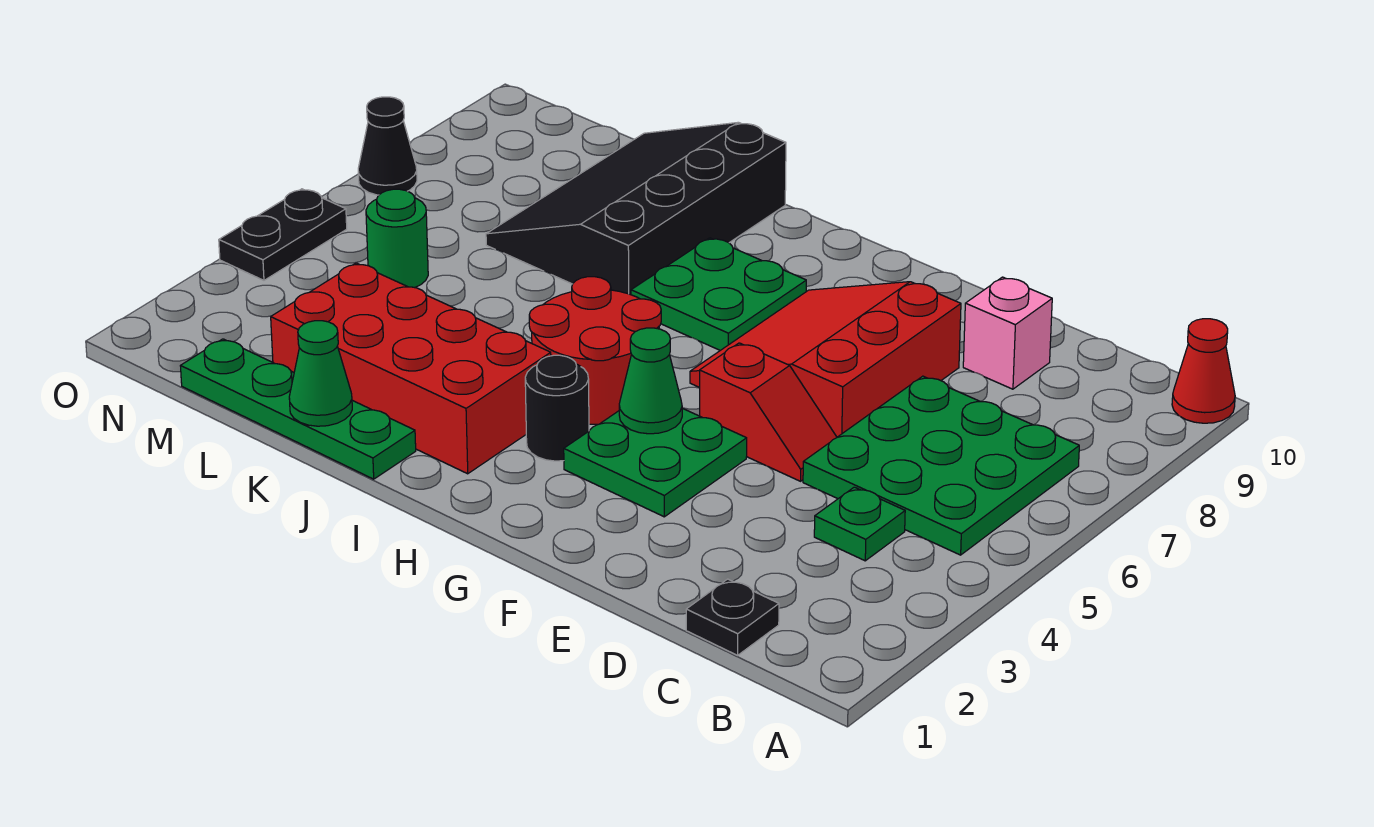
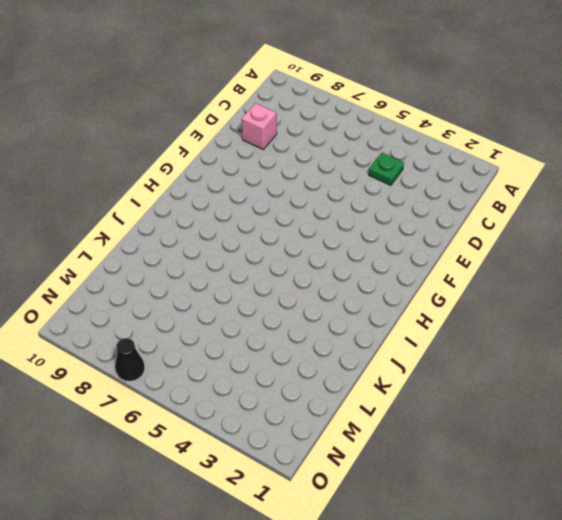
none -> red cone A10 level 1
none -> green plate B5:D7 level 1
none -> black plate C1 level 1

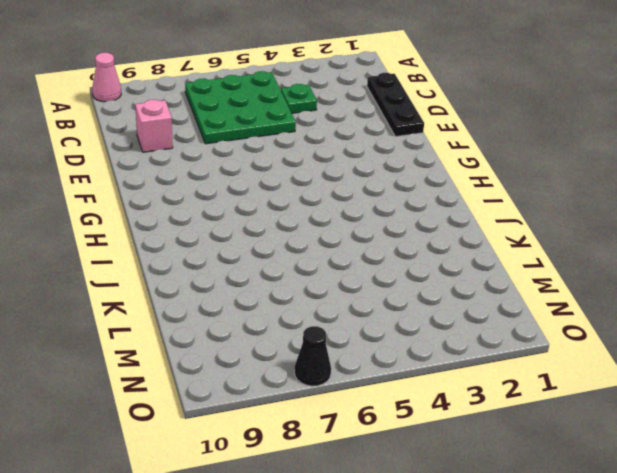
pink cone A10 level 1 -> red cone A10 level 1
black plate C1:E1 level 1 -> black plate C1 level 1
none -> red slope E5:F5 level 1 top F
none -> red slope E6:G8 level 1 top E
none -> green plate F3:G4 level 1

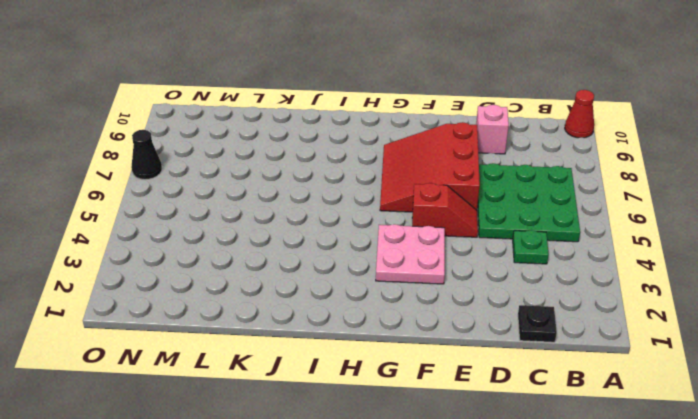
pink plate F3:G4 level 1 -> green plate F3:G4 level 1
none -> black round brick H3 level 1
none -> red round brick H4:I5 level 1
none -> green plate H7:I8 level 1

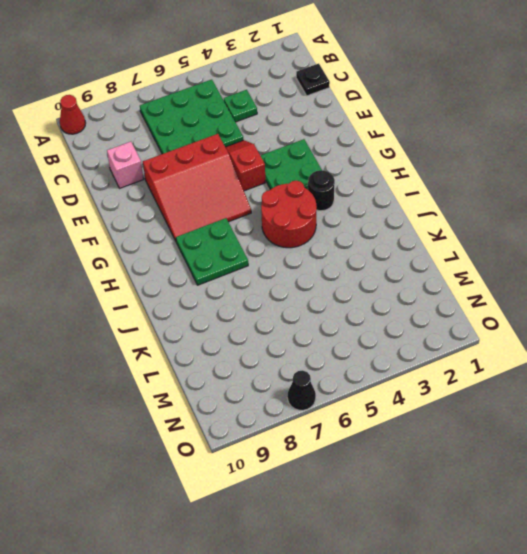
none -> red brick I2:L3 level 1
none -> green plate J1:M1 level 1
none -> black slope J7:L10 level 1 top J

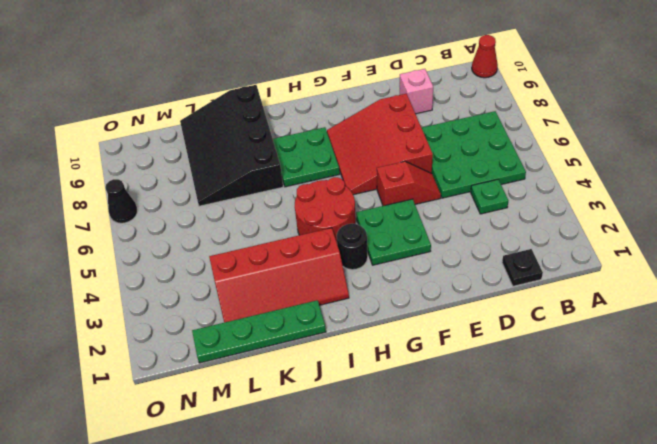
red slope I2:L3 level 1 top 3 -> red brick I2:L3 level 1
none -> green round brick M5 level 1
none -> black plate O4:O5 level 1
none -> green cone G4 level 2

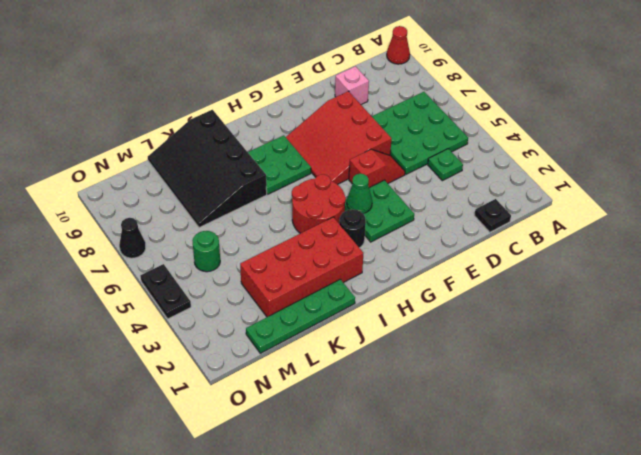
none -> green cone K1 level 2

